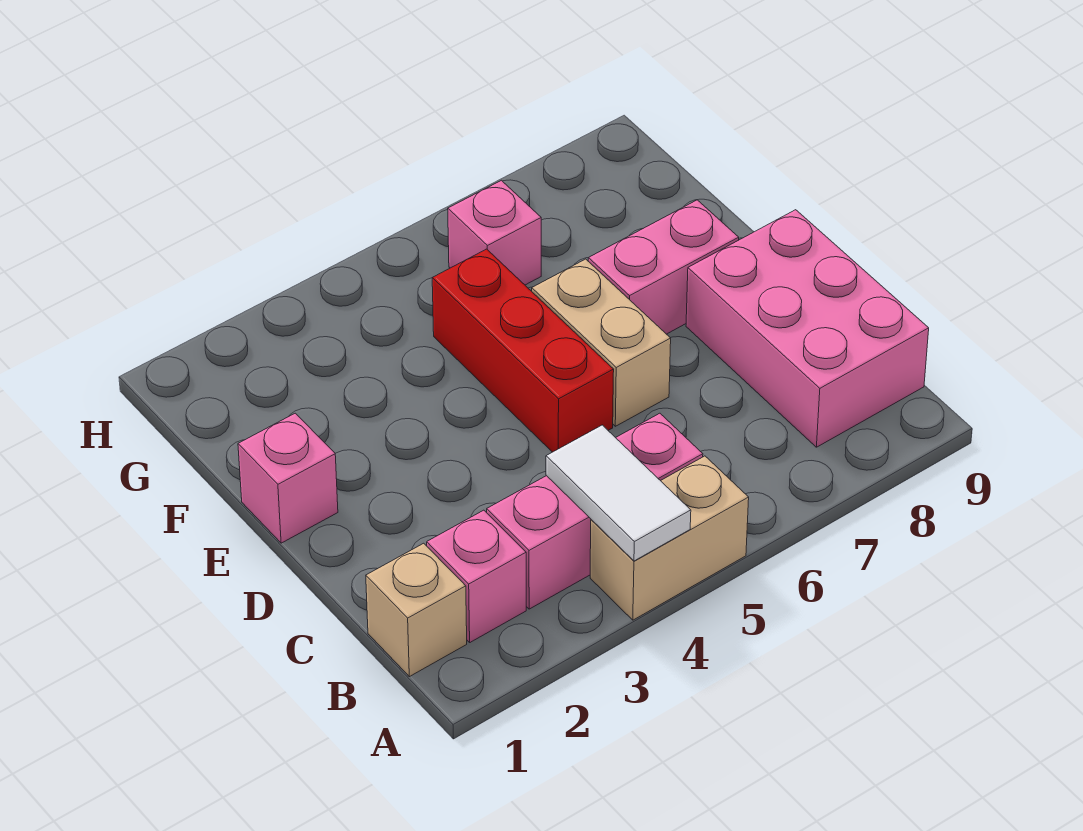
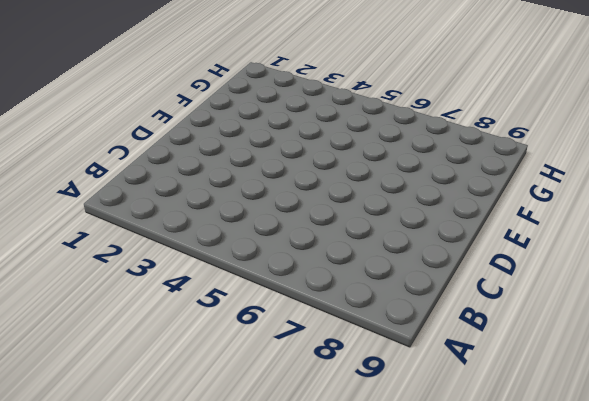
none -> tan brick A4:A5 level 1
none -> tan brick B1 level 1

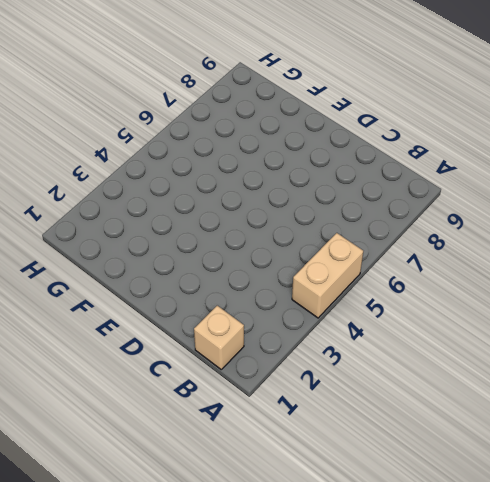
none -> pink brick B2 level 1
none -> pink brick B3:B5 level 1

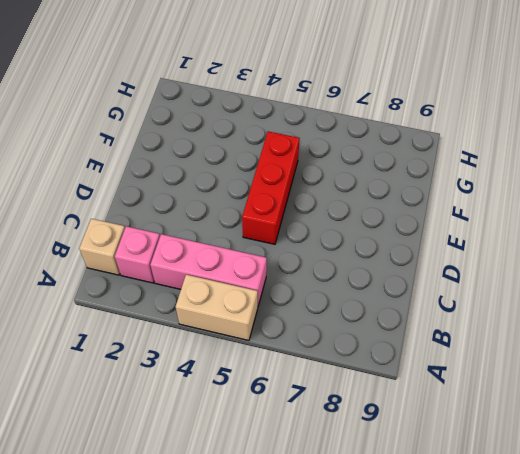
none -> pink brick B8:D9 level 1
none -> tan brick D6:E6 level 1

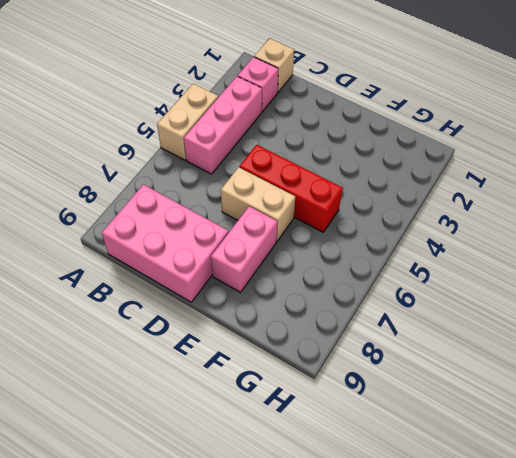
none -> pink brick E1 level 1
none -> pink brick G6 level 1

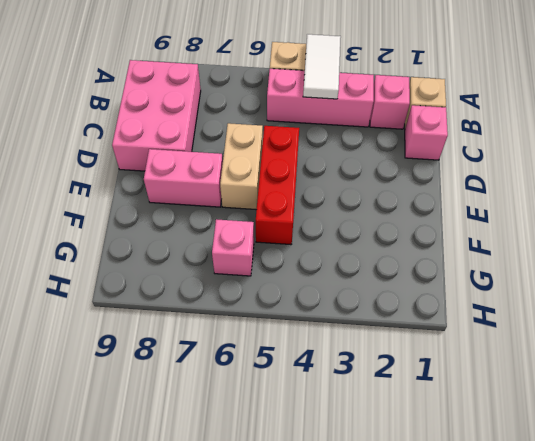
pink brick C1 level 1 -> pink brick E1 level 1

